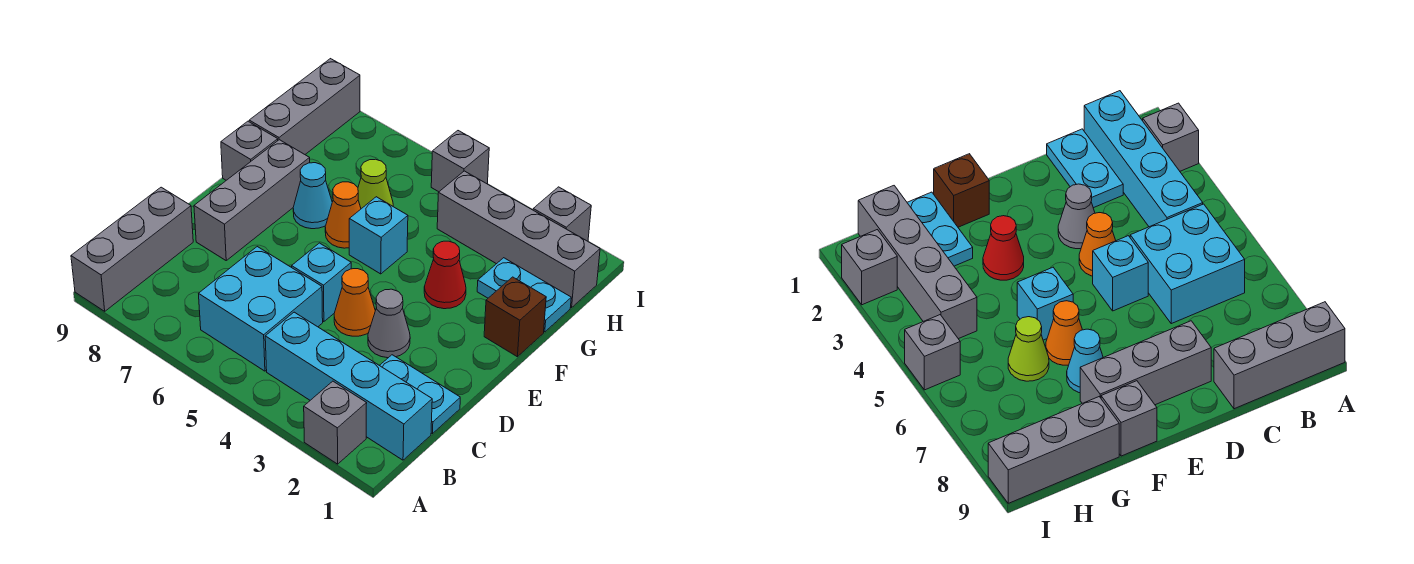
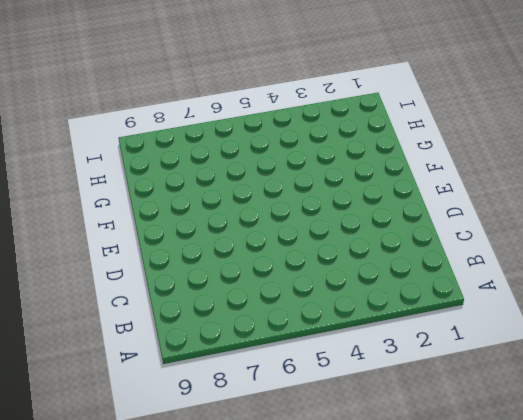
none -> grey brick A2 level 1
none -> grey brick A9:C9 level 1
none -> cyan brick B1:B4 level 1

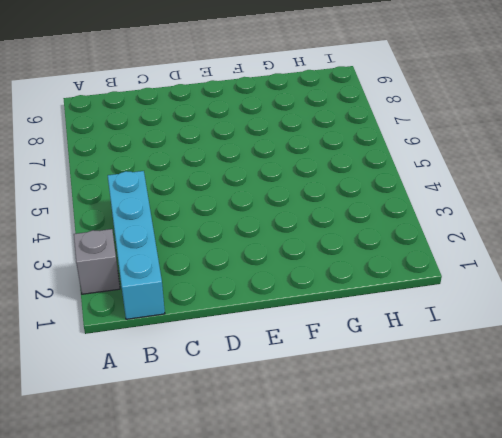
none -> grey brick A9:C9 level 1
none -> cyan brick B5:C6 level 1
none -> cyan plate C1:C2 level 1

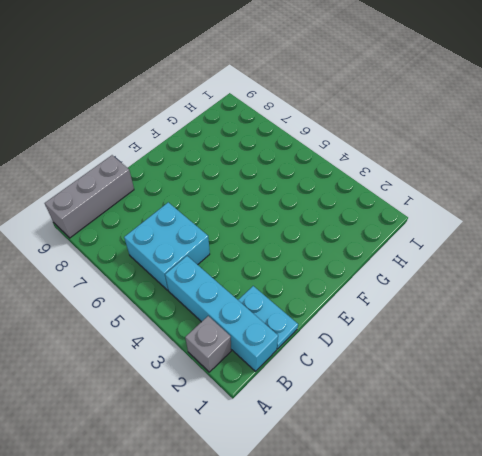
none -> grey cone D3 level 1
none -> orange cone D4 level 1
none -> cyan brick D5 level 1

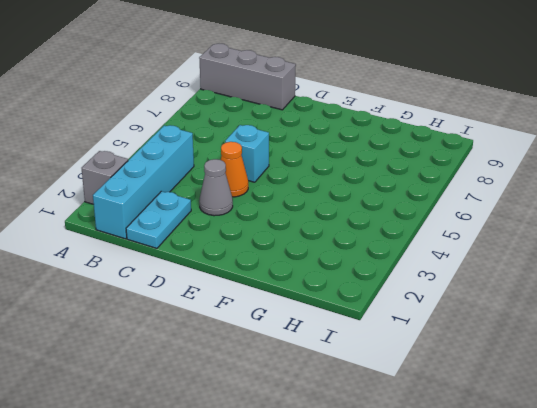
none -> cyan brick B5:C6 level 1
none -> grey brick D8:F8 level 1
none -> brown brick F1 level 1

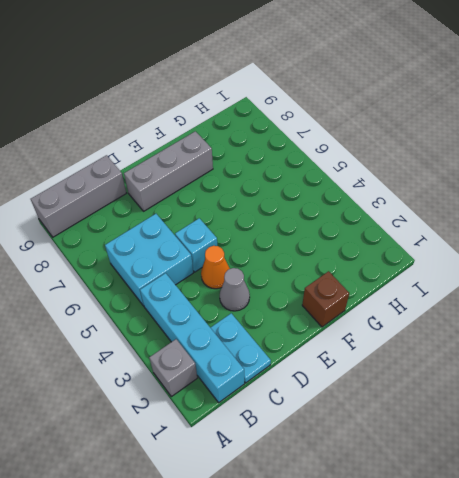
none -> red cone F3 level 1
none -> cyan brick F5 level 1
none -> orange cone F6 level 1

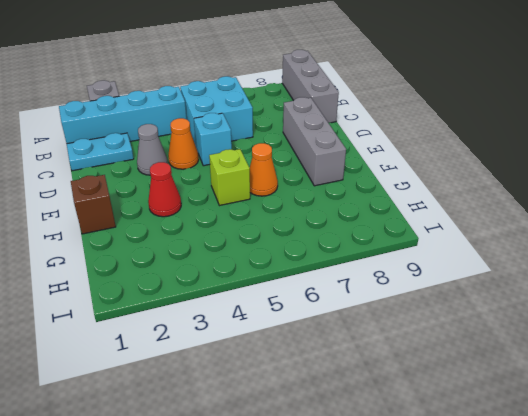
lime brick F5 level 1 -> cyan brick F5 level 1
none -> cyan cone F7 level 1
none -> grey brick F9 level 1
none -> cyan plate G1:G2 level 1

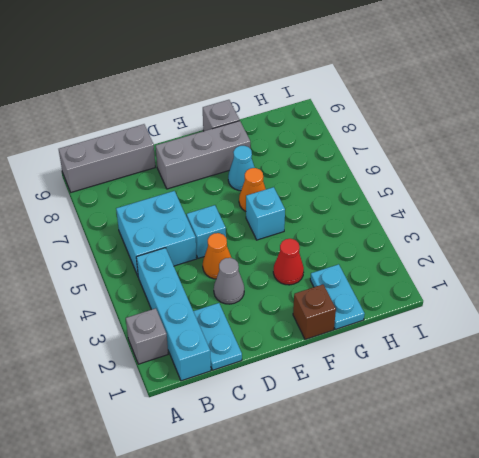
none -> lime cone G6 level 1
none -> grey brick G9:I9 level 1
none -> grey brick H1:H4 level 1

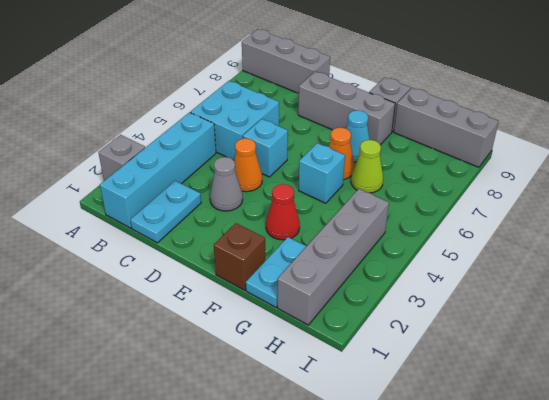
none -> grey brick I2 level 1
none -> grey brick I5 level 1

